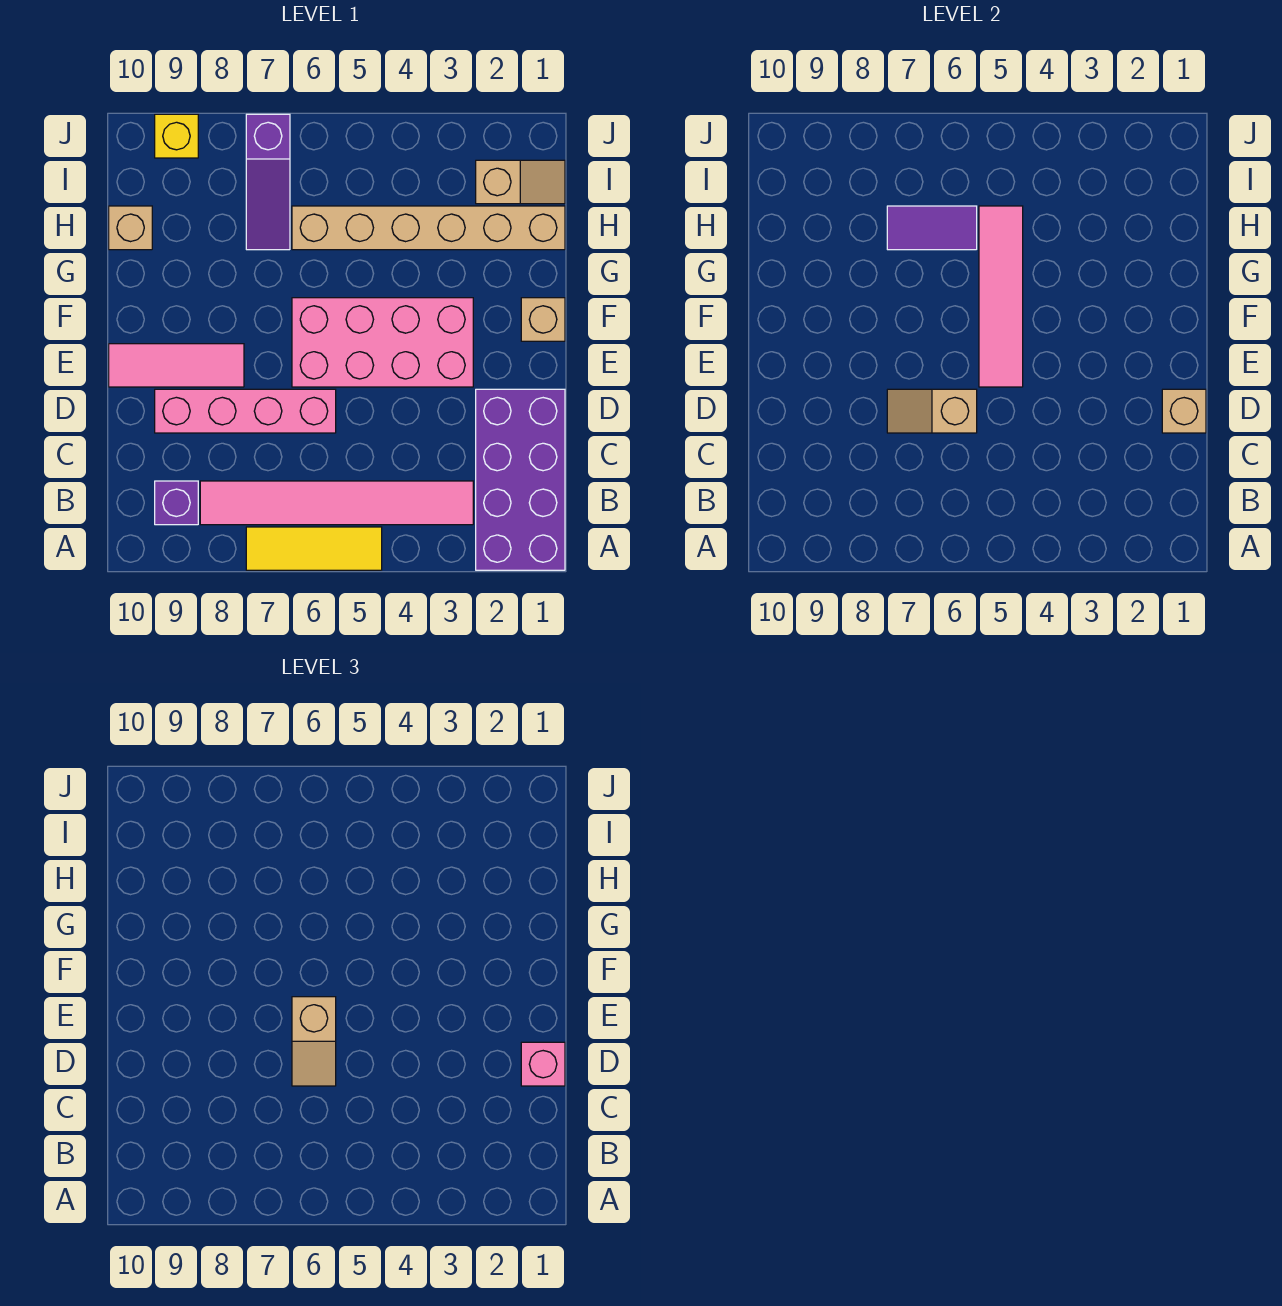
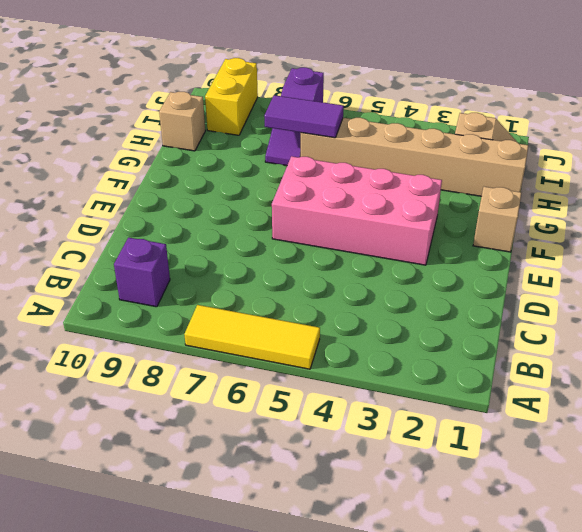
yellow brick I9:J9 level 1 -> yellow brick J9 level 1
none -> purple brick A1:D2 level 1
none -> pink tile B3:B8 level 1
none -> pink brick D6:D9 level 1

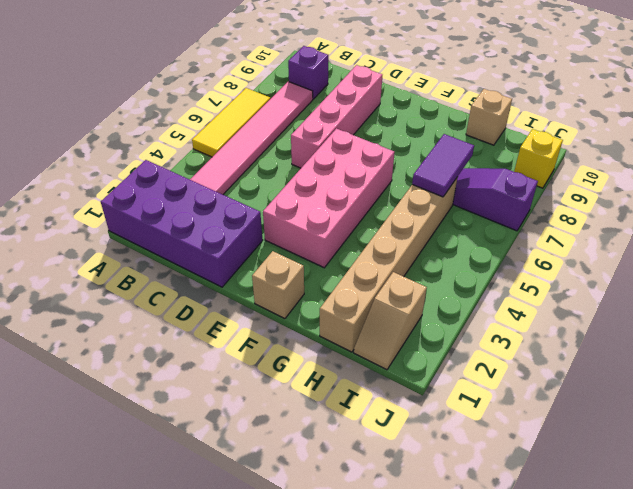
none -> pink tile E8:E10 level 1
none -> tan brick D1 level 2
none -> tan slope D6:D7 level 2 top 6

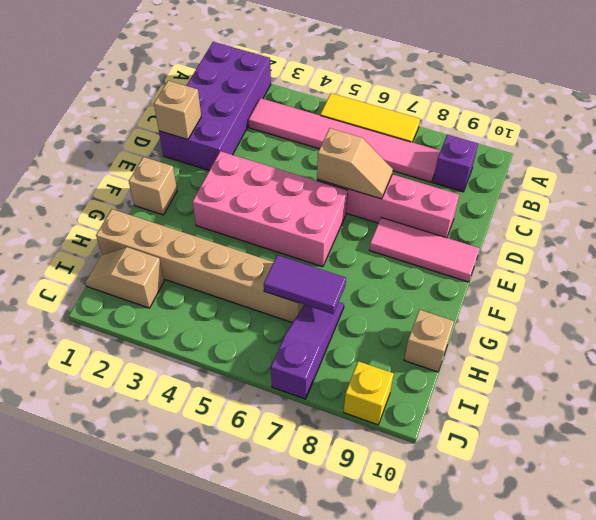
none -> pink tile E5:H5 level 2
none -> pink brick D1 level 3
none -> tan slope D6:E6 level 3 top E

